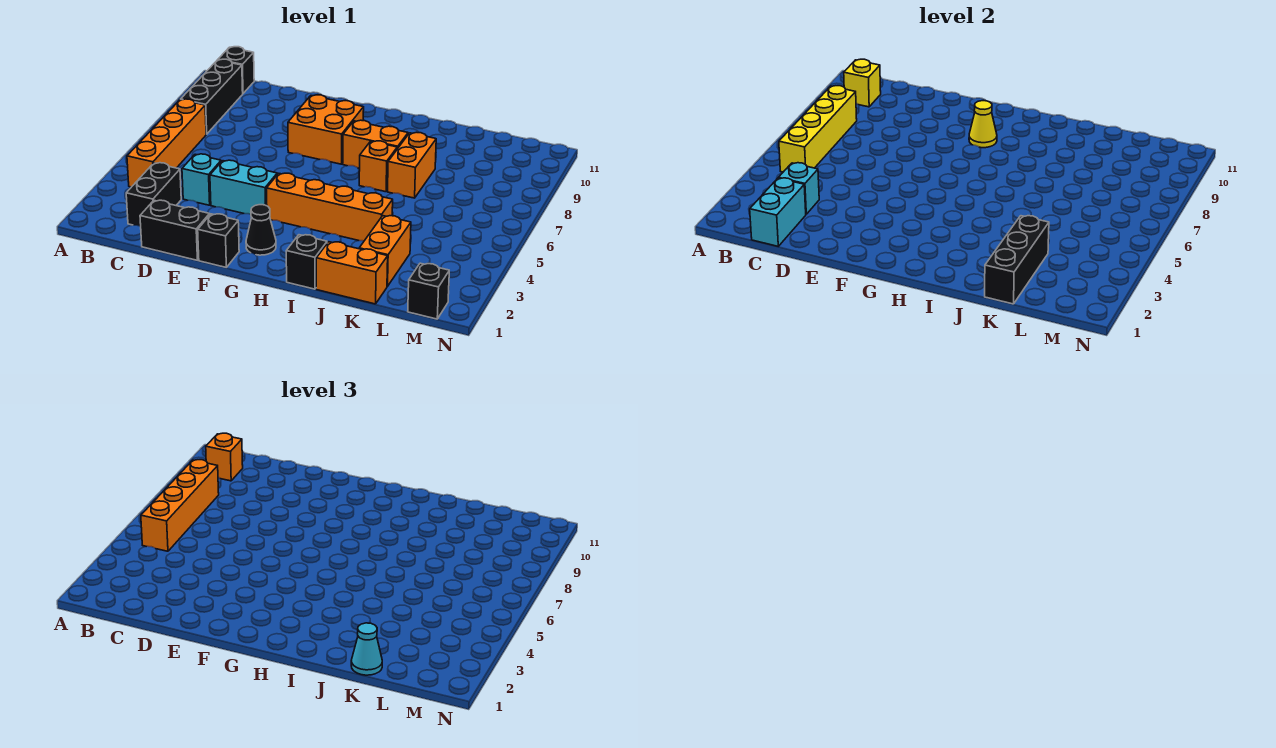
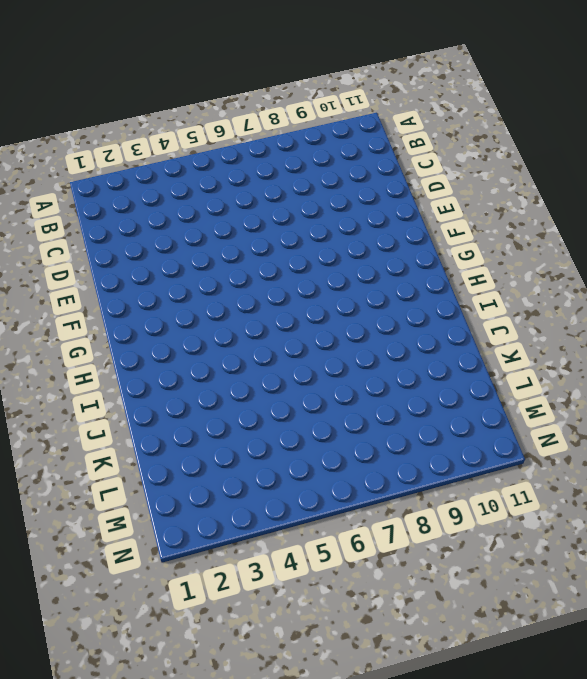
none -> orange brick B4:B7 level 1
none -> black brick B8:B10 level 1
none -> black brick B11 level 1

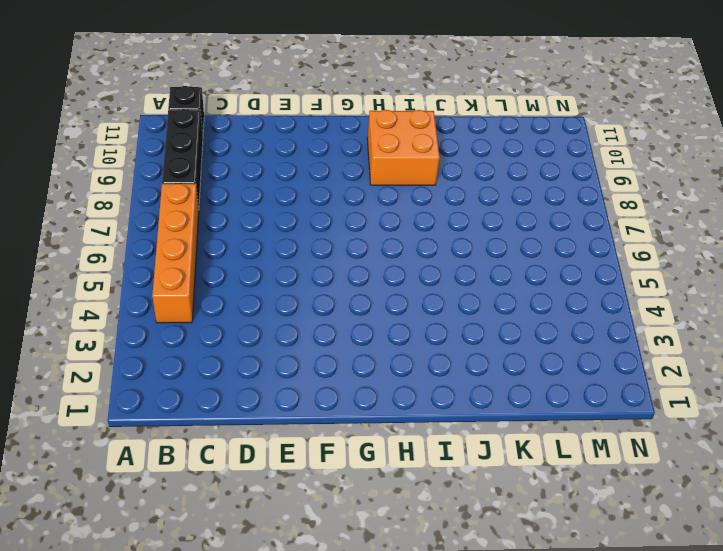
orange brick H9:I10 level 1 -> orange brick F8:G9 level 1
none -> black brick C2:C3 level 1
none -> black brick D1:E1 level 1
none -> cyan brick D4 level 1

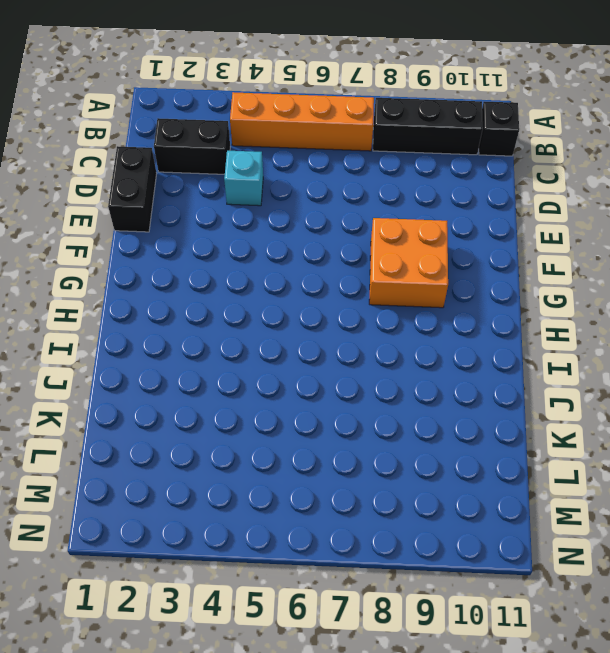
none -> cyan brick E4:F4 level 1
none -> black brick F1 level 1
none -> black cone G2 level 1

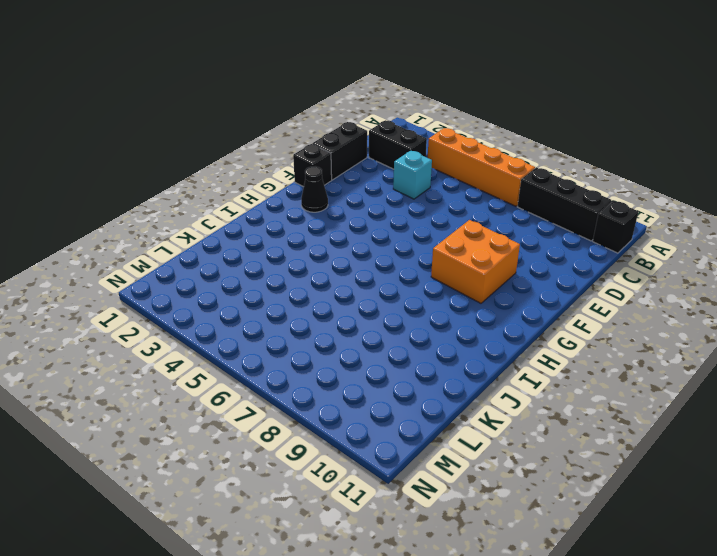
none -> cyan brick E4:F4 level 1
none -> orange brick G4:J4 level 1
none -> orange brick H8:I8 level 1

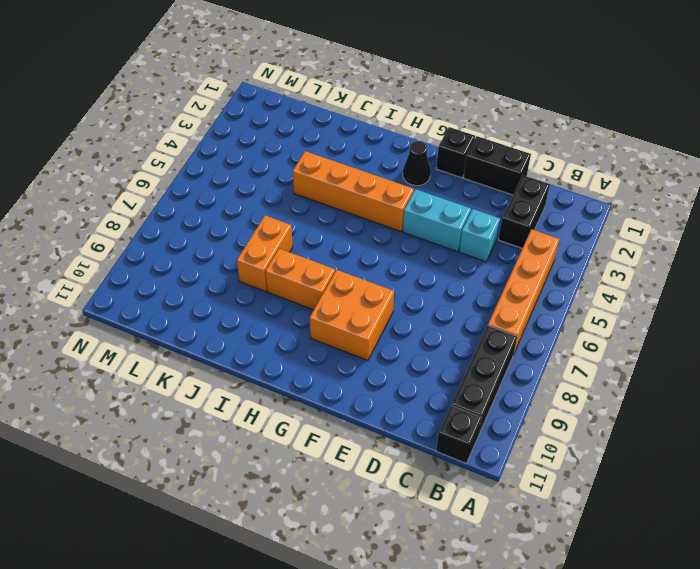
none -> black brick I1 level 1
none -> orange brick I7 level 1
none -> orange brick J1:K1 level 1

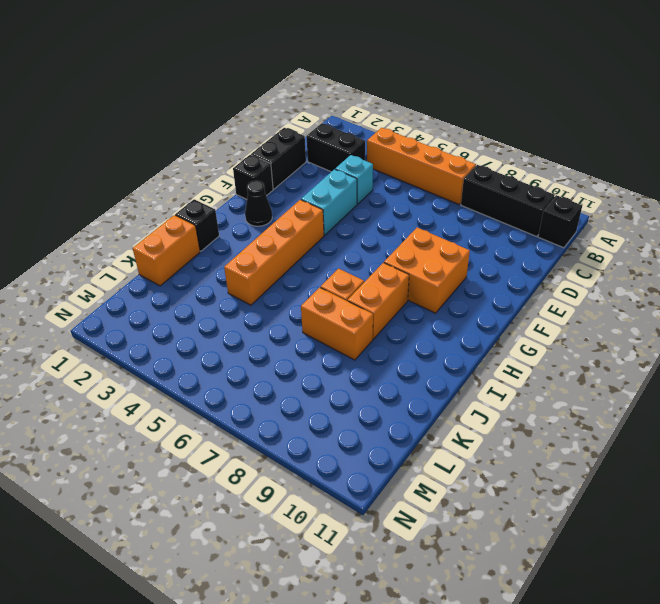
none -> orange brick K2:K3 level 1
none -> black brick M1 level 1
none -> yellow brick B5:B8 level 2

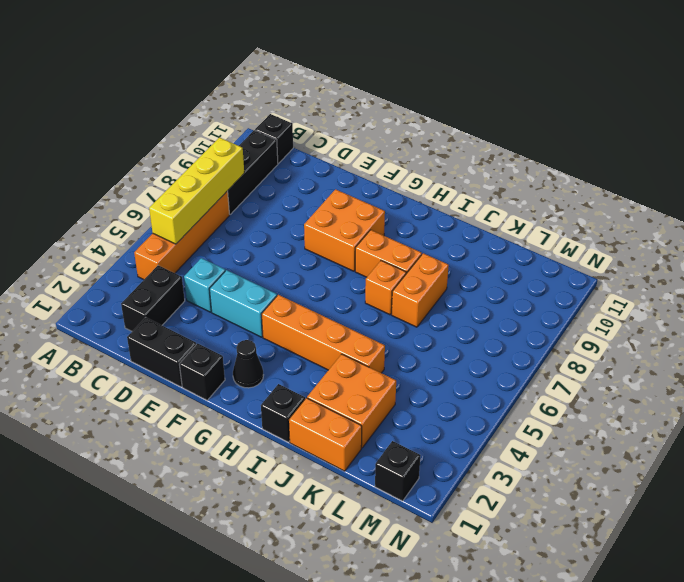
orange brick J2:K3 level 1 -> orange brick K2:K3 level 1
none -> yellow brick B10 level 2
none -> cyan brick C1:C2 level 2
none -> cyan brick C3 level 2

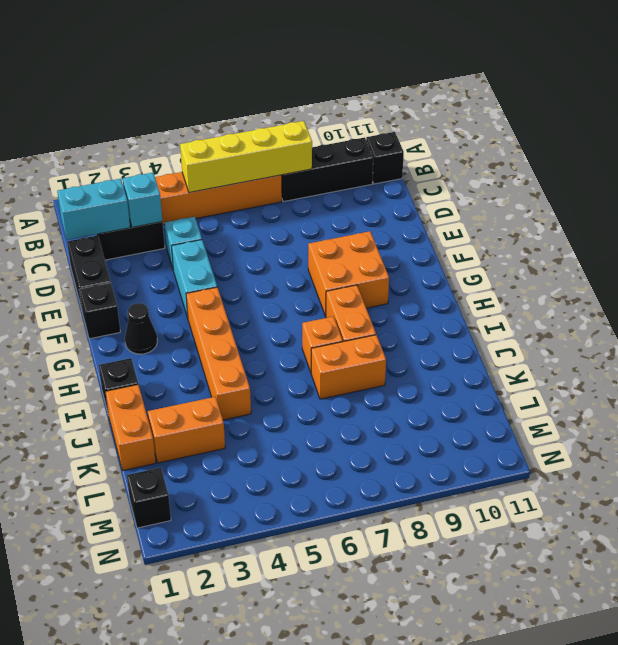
none -> yellow brick B10 level 2
none -> yellow cone G9 level 2
none -> black brick K1:K3 level 2

